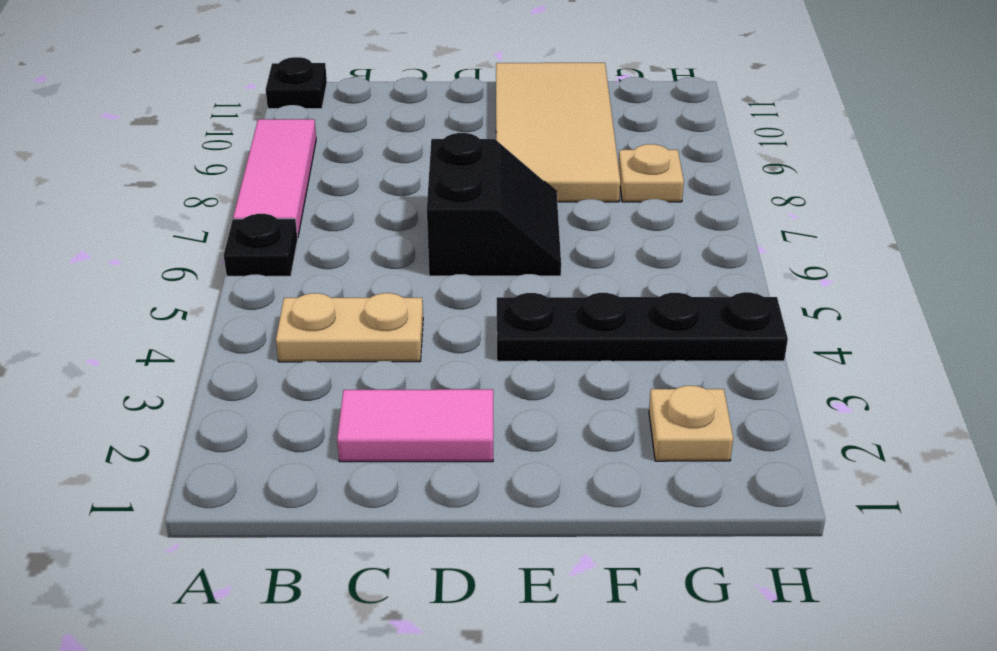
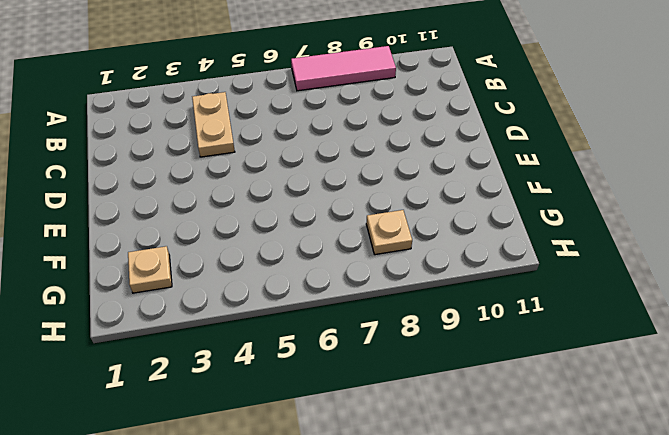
none -> black plate A6 level 1
none -> black plate A11 level 1

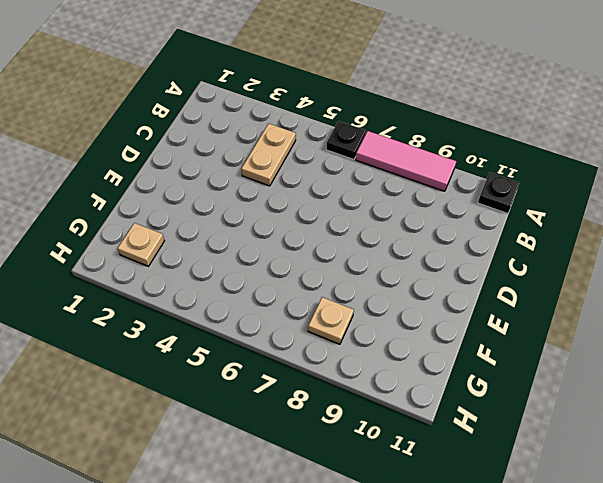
none -> pink tile C2:D2 level 1
none -> black slope D6:E7 level 1 top D

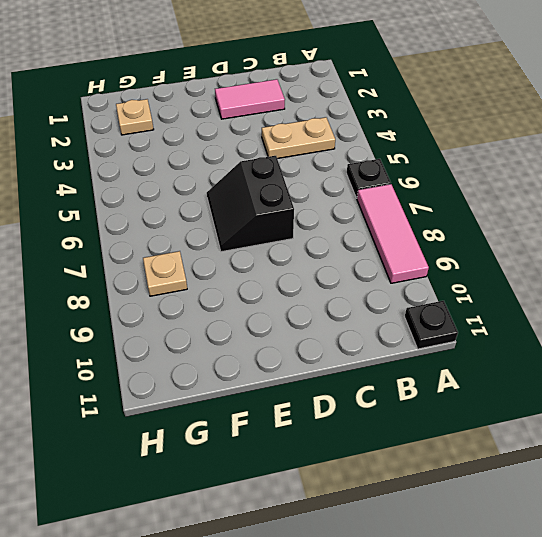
none -> black plate E4:H4 level 1
none -> tan tile E8:F11 level 1

